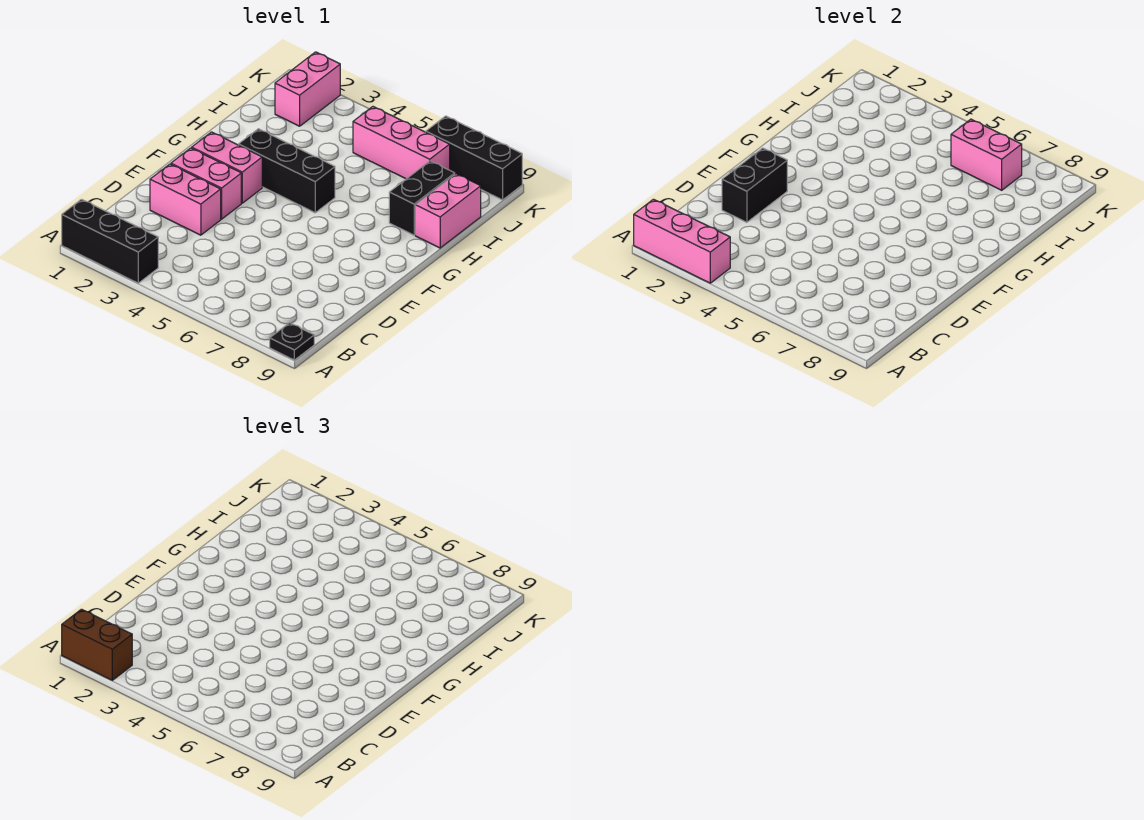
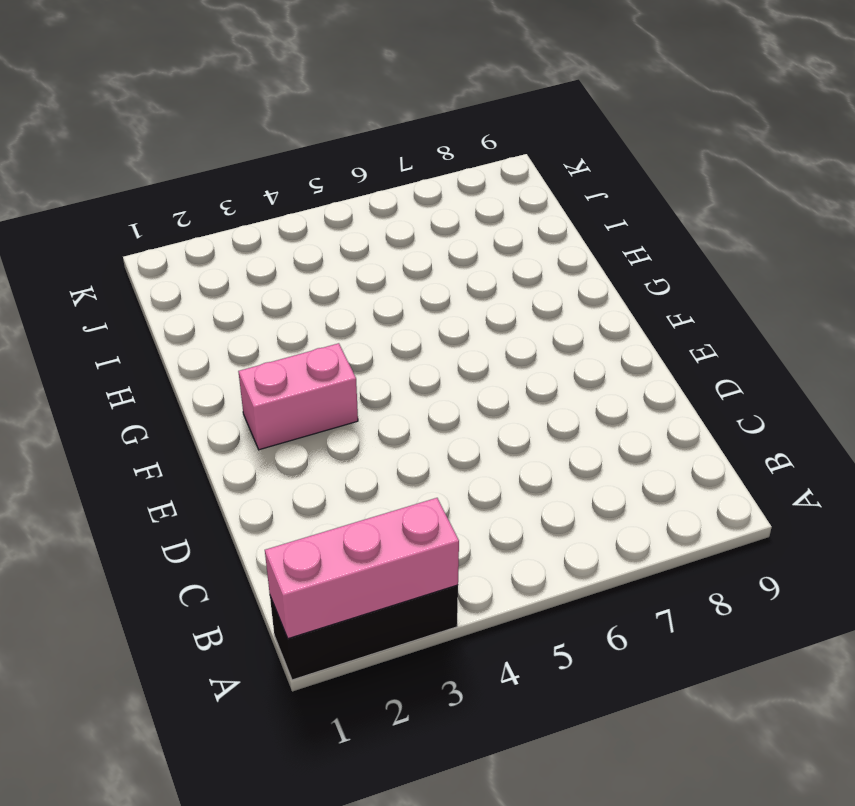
none -> black plate A9 level 1
none -> pink brick D2:D3 level 1
none -> pink brick E2:E3 level 1

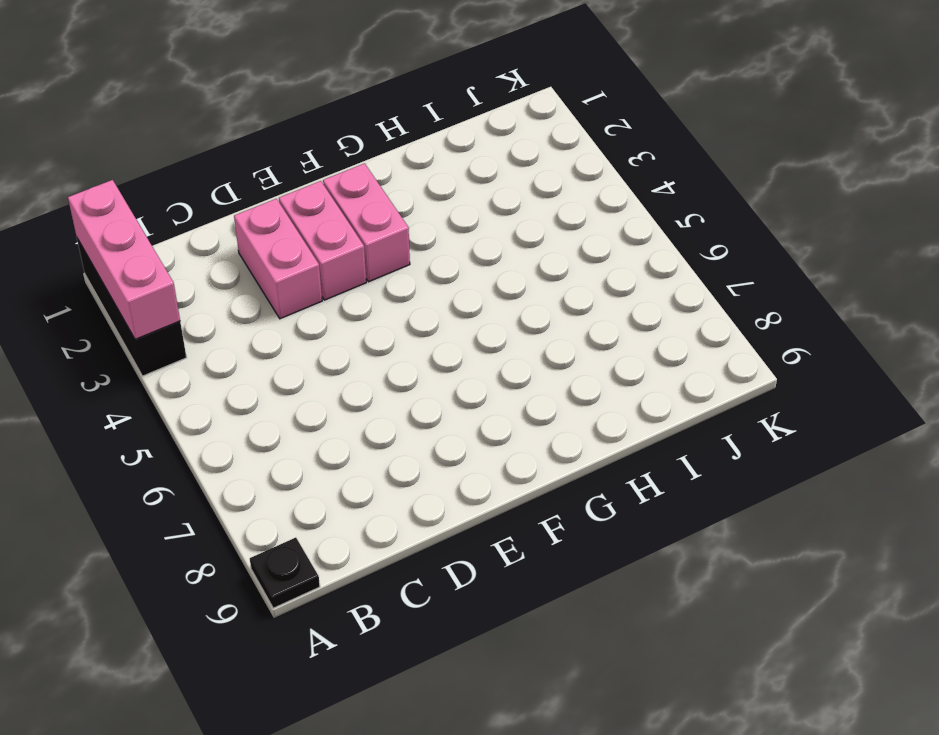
none -> black brick G3:G5 level 1
none -> black brick H8:I8 level 1
none -> pink brick H9:I9 level 1

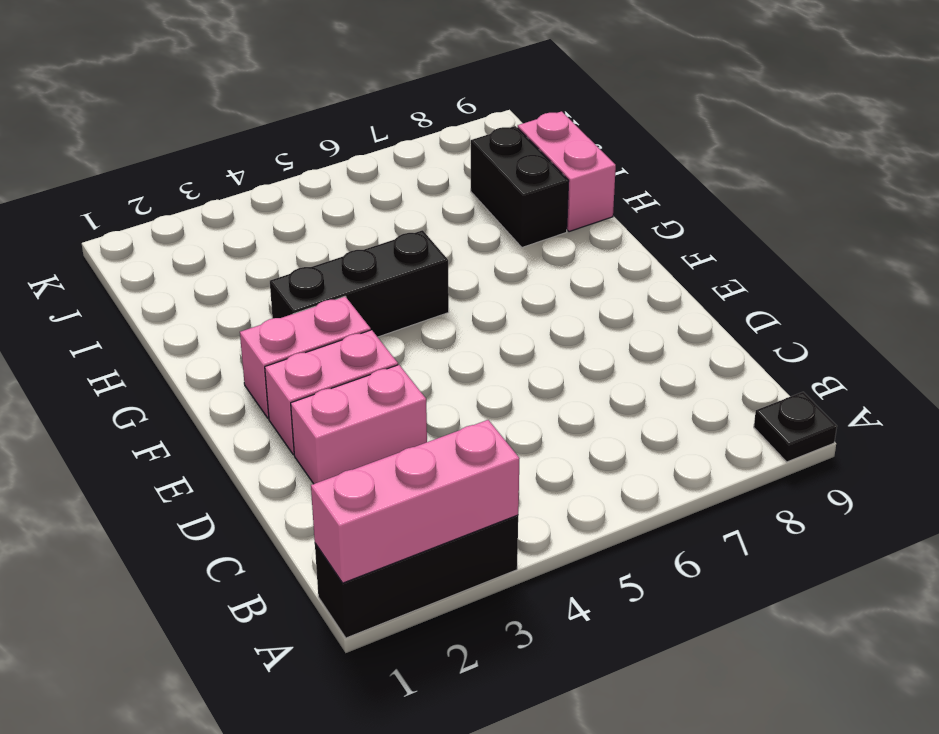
none -> pink brick J2:K2 level 1
none -> pink brick J5:J7 level 1
none -> black brick K7:K9 level 1

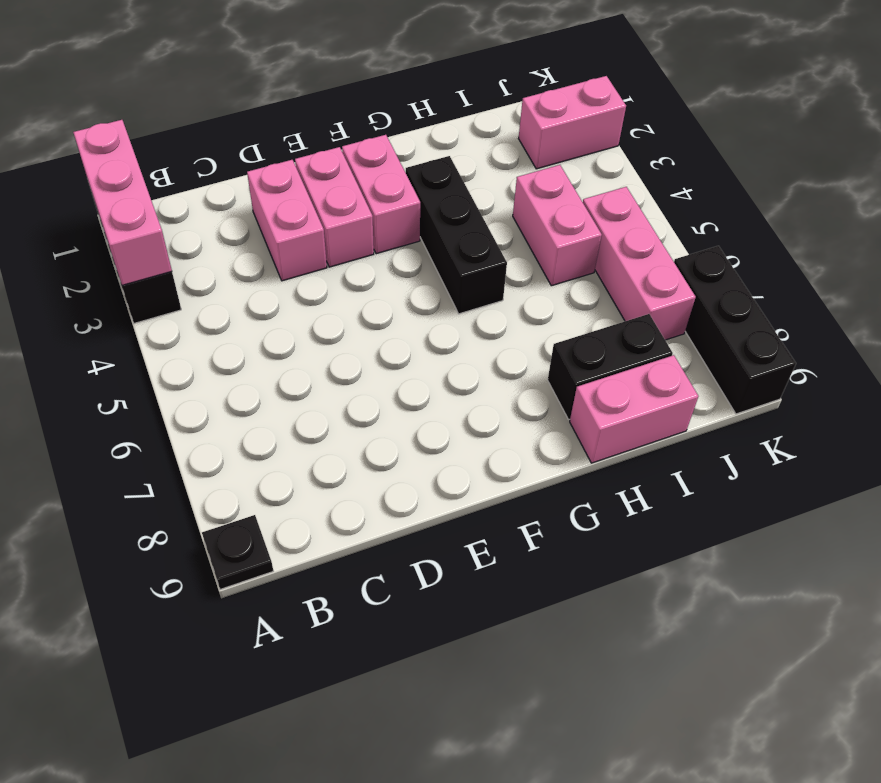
pink brick I4:I5 level 1 -> pink brick J6:J7 level 2
none -> black brick D2:E2 level 2
none -> brown brick A1:A2 level 3

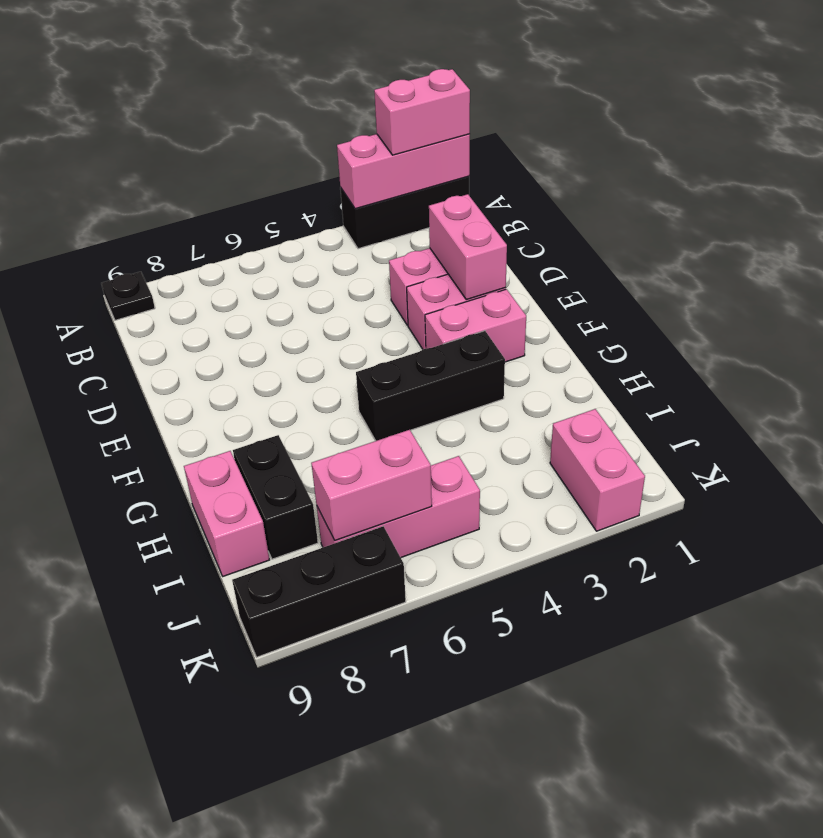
pink brick A1:A2 level 3 -> brown brick A1:A2 level 3
pink brick D2:E2 level 2 -> black brick D2:E2 level 2

